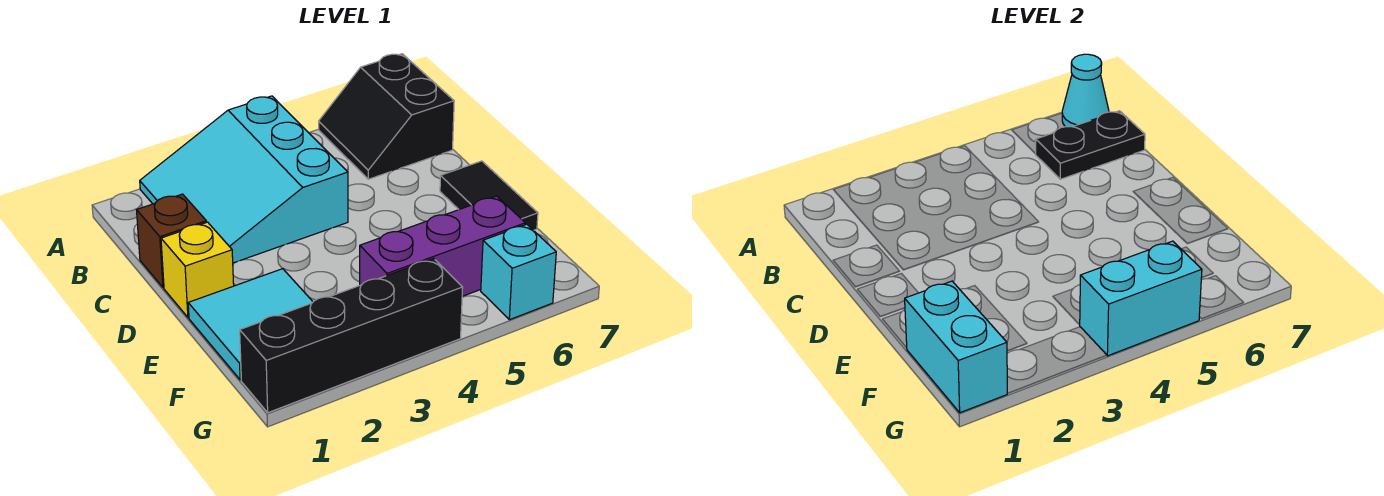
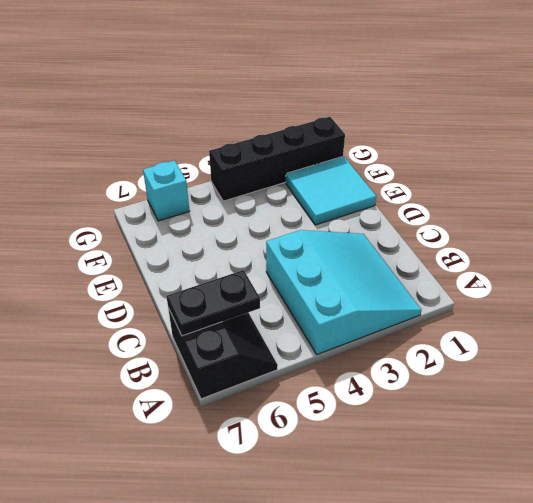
none -> brown brick C1 level 1
none -> yellow brick D1 level 1
none -> black tile D7:E7 level 1

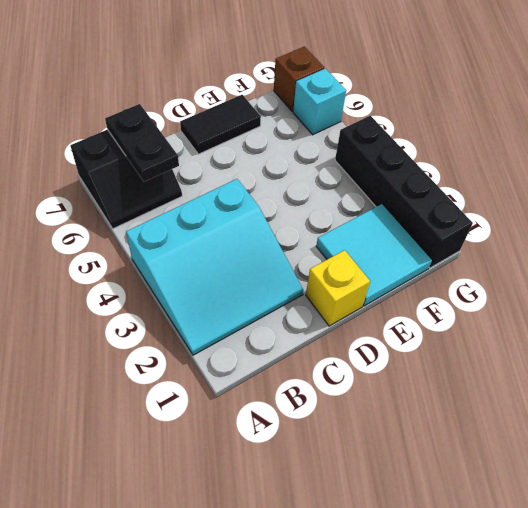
brown brick G7 level 1 -> brown brick C1 level 1
none -> purple brick F4:F6 level 1
none -> cyan cone A7 level 2
none -> cyan brick F1:G1 level 2

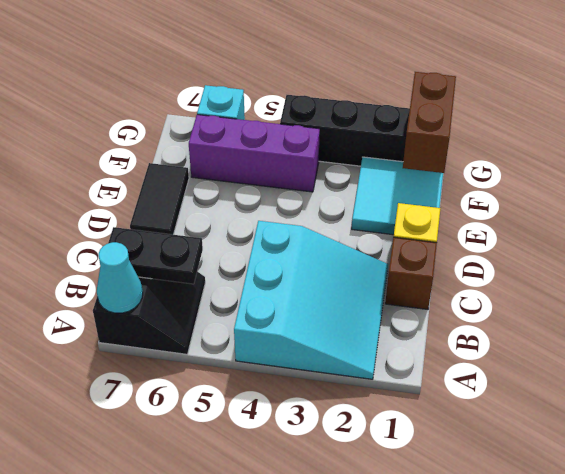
brown brick F1:G1 level 2 -> cyan brick F1:G1 level 2
none -> cyan brick G4:G5 level 2

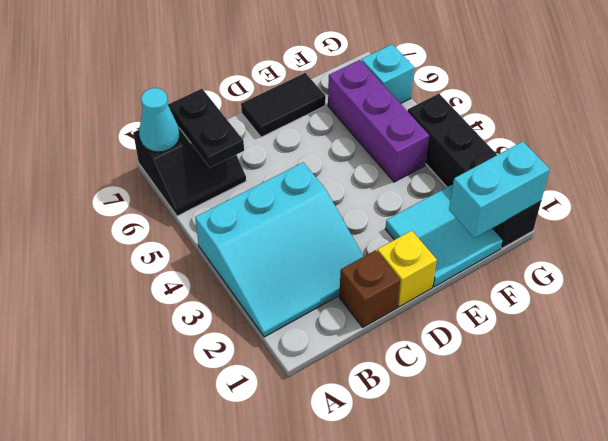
none -> cyan brick G4:G5 level 2

